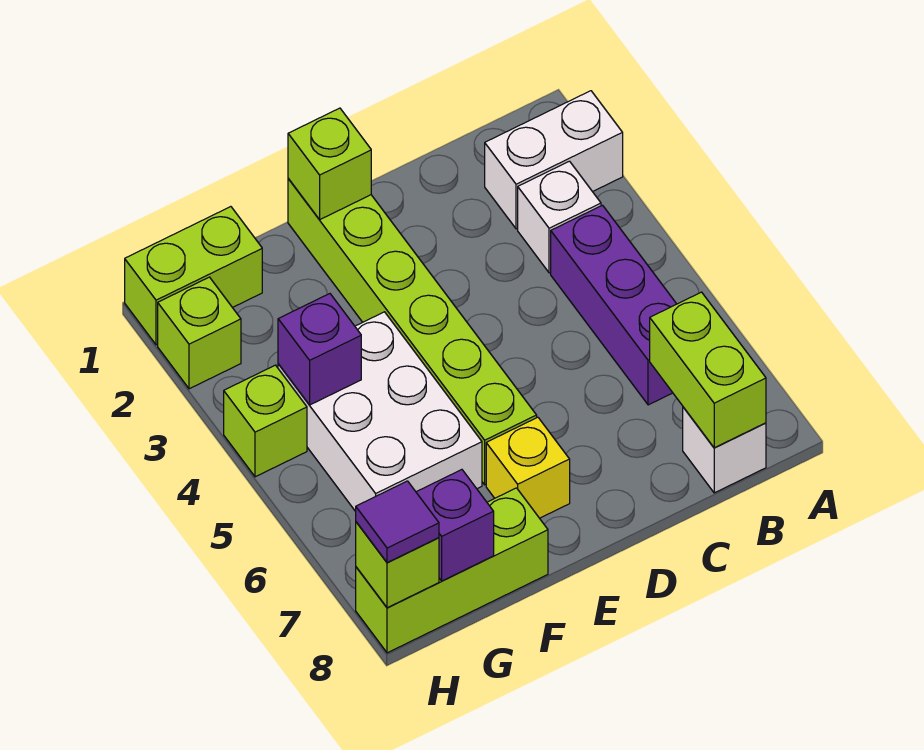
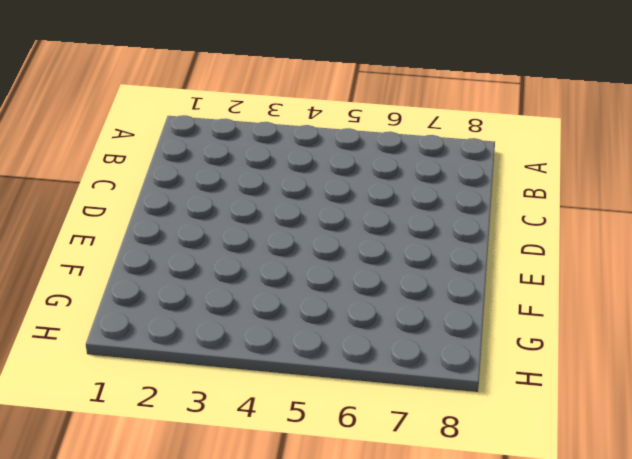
none -> white brick A2:B2 level 1
none -> white brick B3 level 1
none -> purple brick B4:B6 level 1

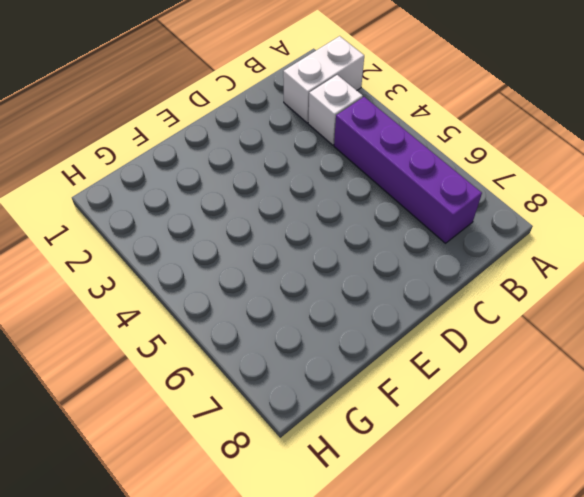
purple brick B4:B7 level 1 -> purple brick B4:B6 level 1
none -> white brick B8 level 1
none -> lime brick E1:E6 level 1
none -> yellow brick E7 level 1

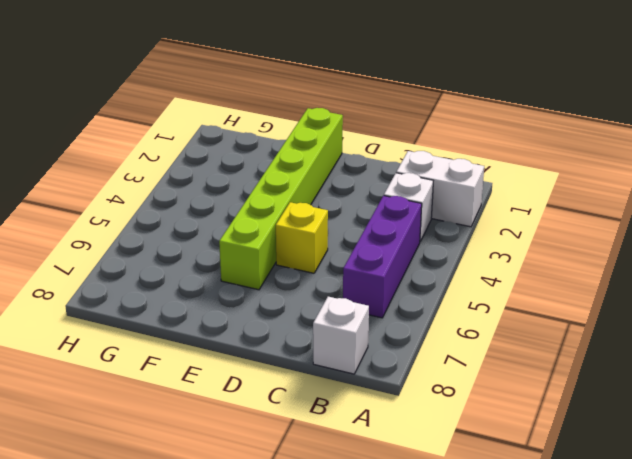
yellow brick D5 level 1 -> yellow brick E7 level 1
none -> white brick F4:G6 level 1
none -> lime brick F8:H8 level 1
none -> lime brick G1:H1 level 1

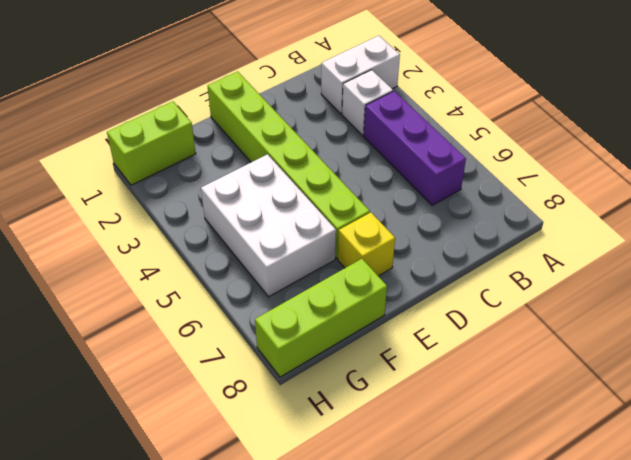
none -> white brick B8 level 1
none -> lime brick H2 level 1
none -> lime brick H4 level 1

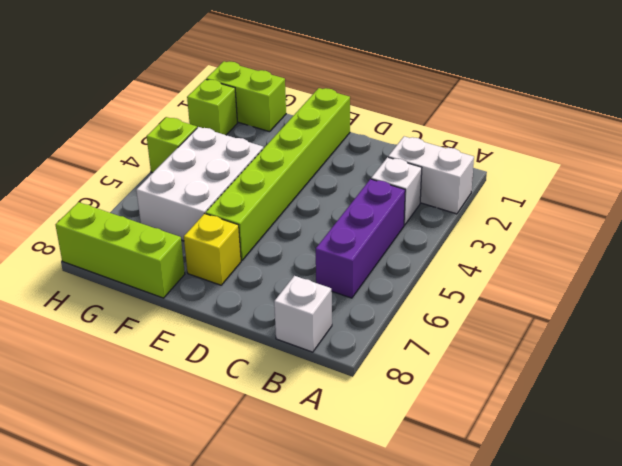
none -> lime brick B7:B8 level 2
none -> lime brick E1 level 2
none -> purple brick G4 level 2

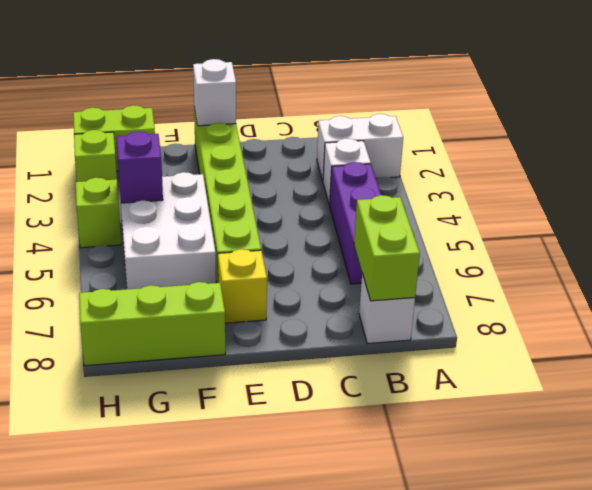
white brick E1 level 2 -> lime brick E1 level 2
none -> purple brick G8 level 2
none -> lime brick H8 level 2
none -> purple tile H8 level 3

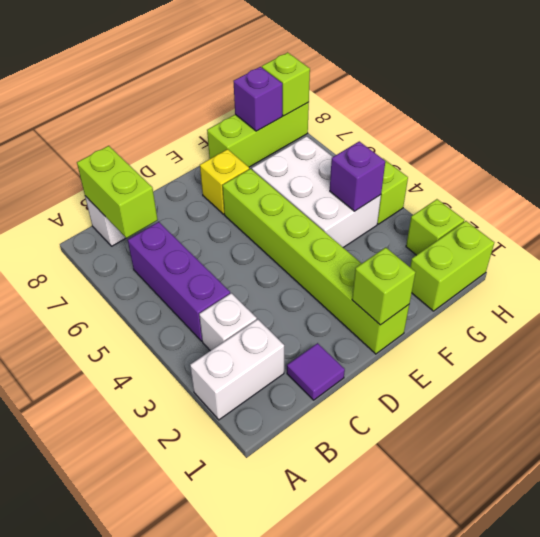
purple tile C1 level 1 -> purple tile H8 level 3

